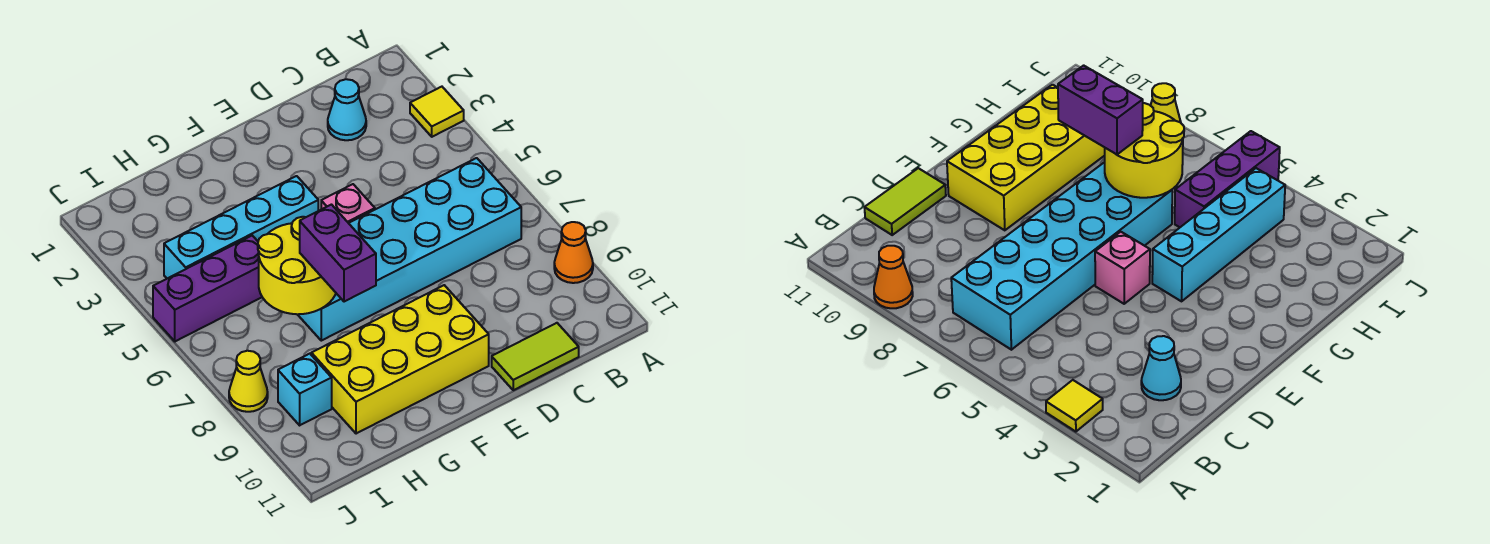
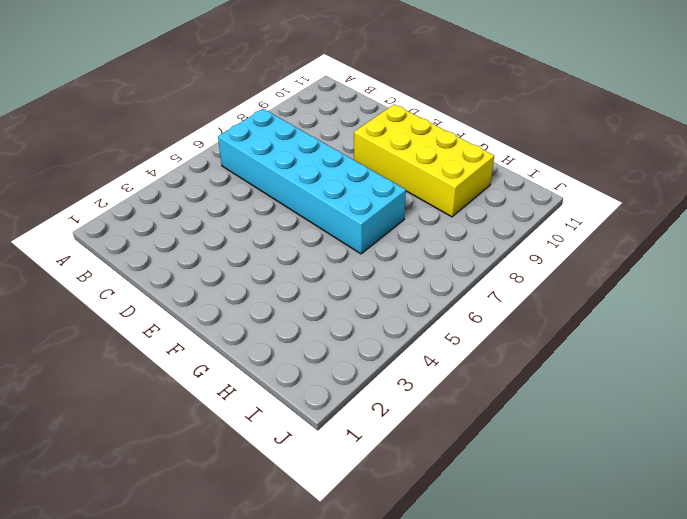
none -> yellow tile A3 level 1
none -> orange cone A9 level 1
none -> cyan cone C2 level 1

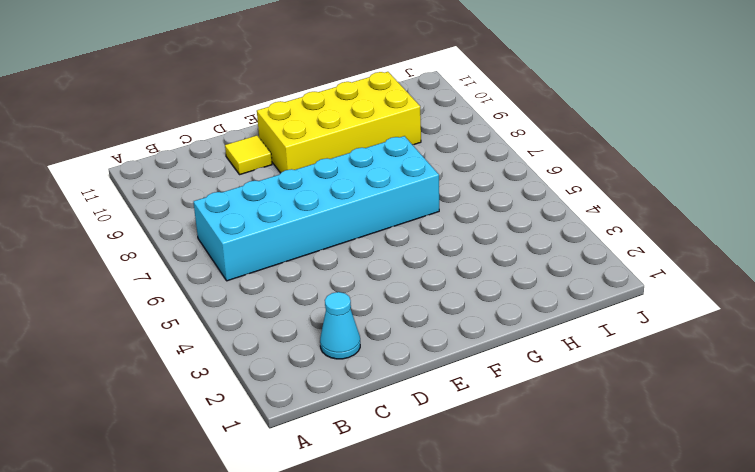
yellow tile D10 level 1 -> yellow tile A3 level 1
none -> orange cone A9 level 1
none -> lime tile C11:D11 level 1
none -> pink brick E5 level 1

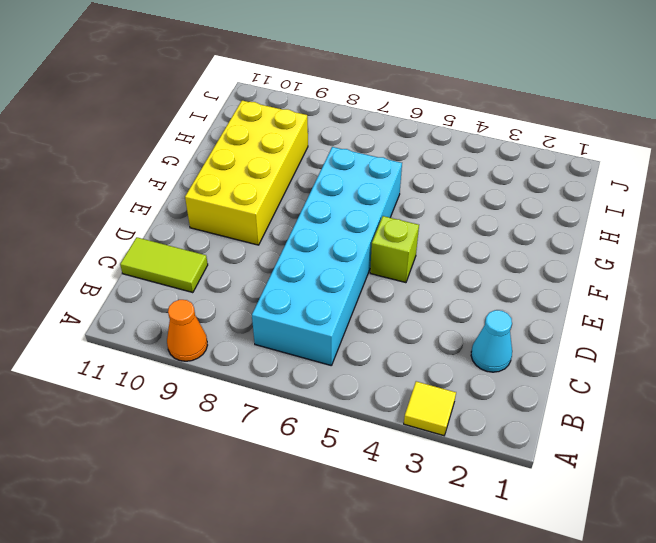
lime tile C10:C11 level 1 -> lime tile C11:D11 level 1
lime brick E5 level 1 -> pink brick E5 level 1
none -> cyan brick F4:I4 level 1
none -> purple brick H5:J5 level 1
none -> cyan brick I9 level 1

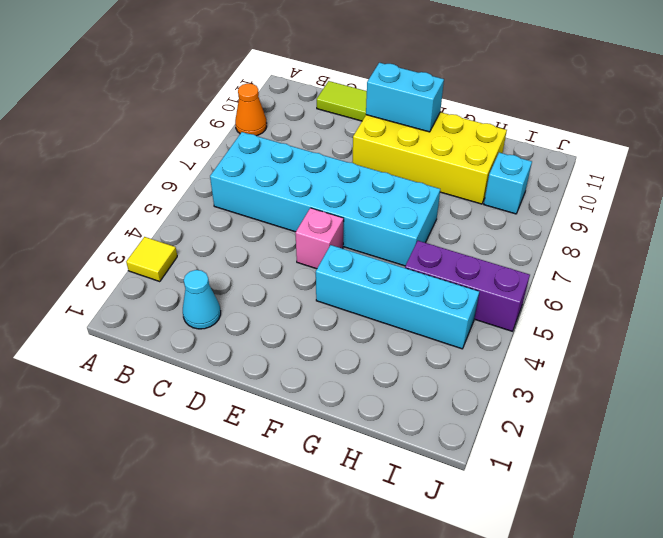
cyan brick E10:F10 level 2 -> none
none -> yellow cone J8 level 1
none -> yellow round brick G6:H7 level 2
none -> purple brick G7:G8 level 3

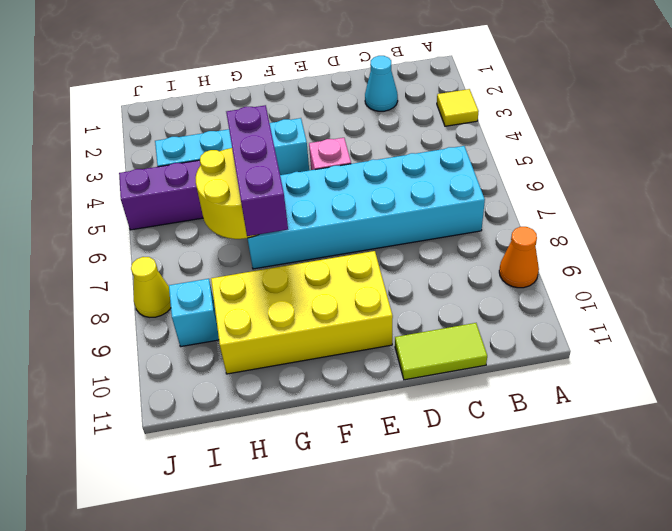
purple brick G6:G8 level 3 -> purple brick G7:G8 level 3

